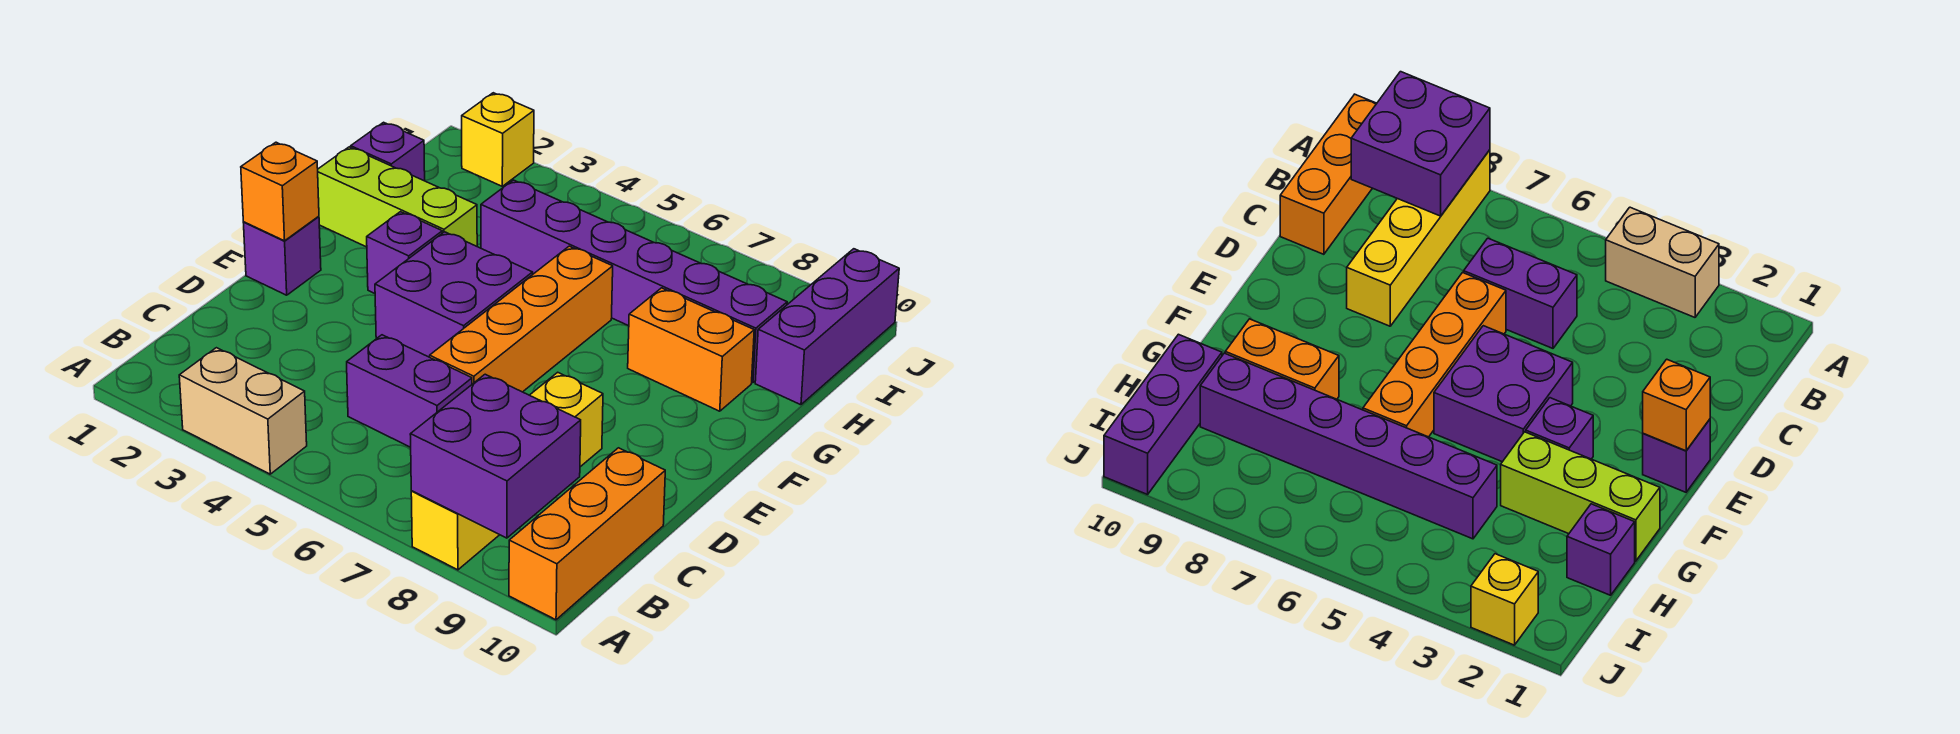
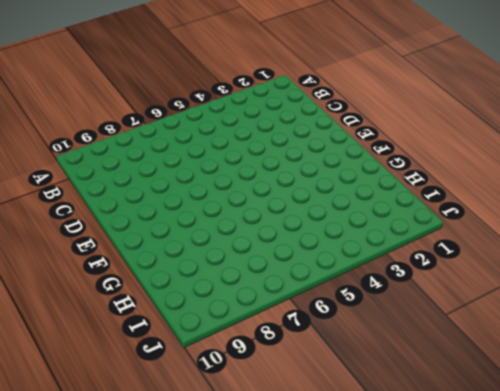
none -> tan brick A3:A4 level 1
none -> yellow brick A8:D8 level 1
none -> orange brick A10:C10 level 1

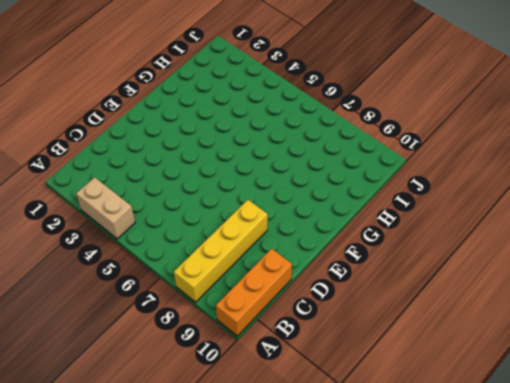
none -> purple brick C5:C6 level 1
none -> orange brick D6:G6 level 1
none -> purple brick E1 level 1

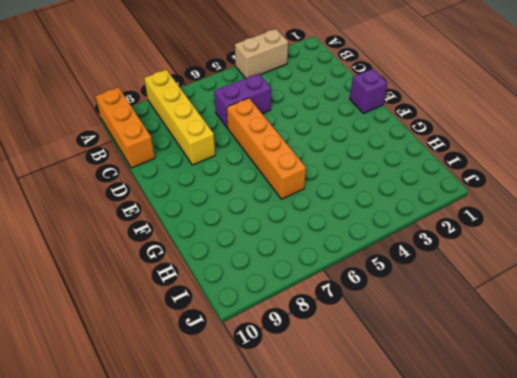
none -> purple brick E4:F5 level 1
none -> purple brick F3 level 1
none -> lime brick G1:G3 level 1

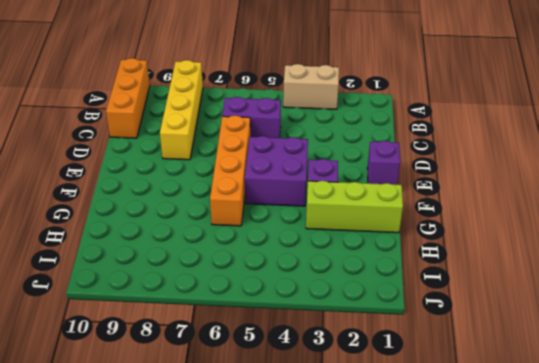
none -> orange brick G8:G9 level 1
none -> purple brick H1 level 1
none -> purple brick H4:H9 level 1

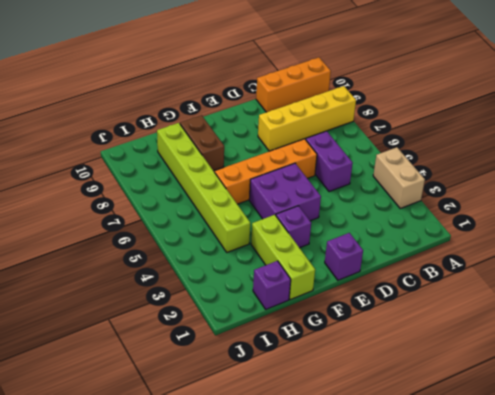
brown brick G8:G9 level 1 -> orange brick G8:G9 level 1
lime brick H4:H9 level 1 -> purple brick H4:H9 level 1
none -> purple brick H10:J10 level 1
none -> yellow brick J2 level 1
none -> purple brick A8:B9 level 2

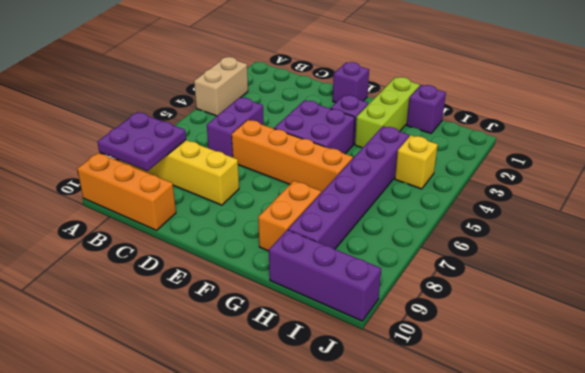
purple plate A8:B9 level 2 -> purple brick A8:B9 level 2
yellow brick I4 level 1 -> yellow brick J2 level 1
none -> orange brick E1 level 2

